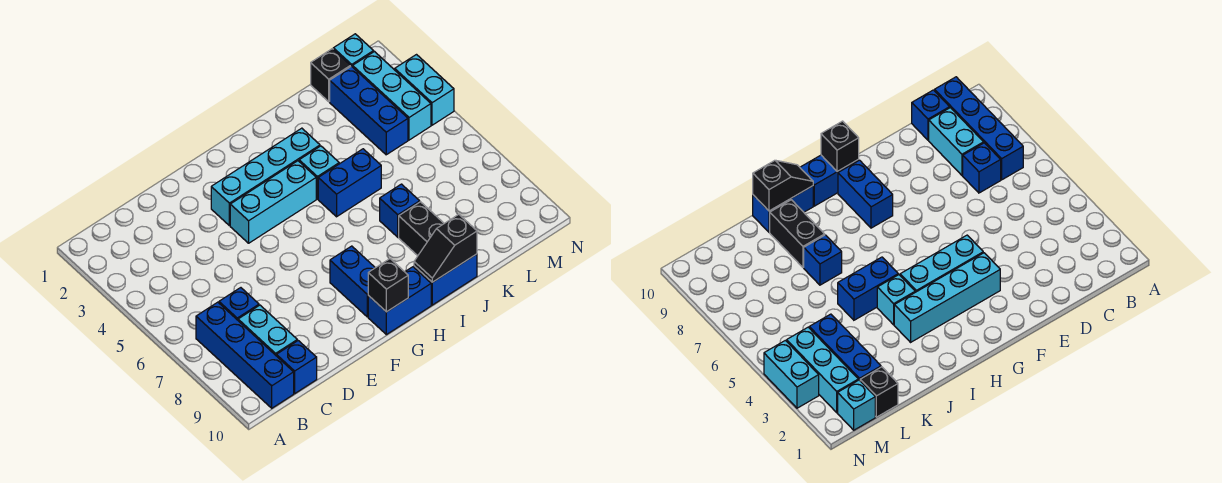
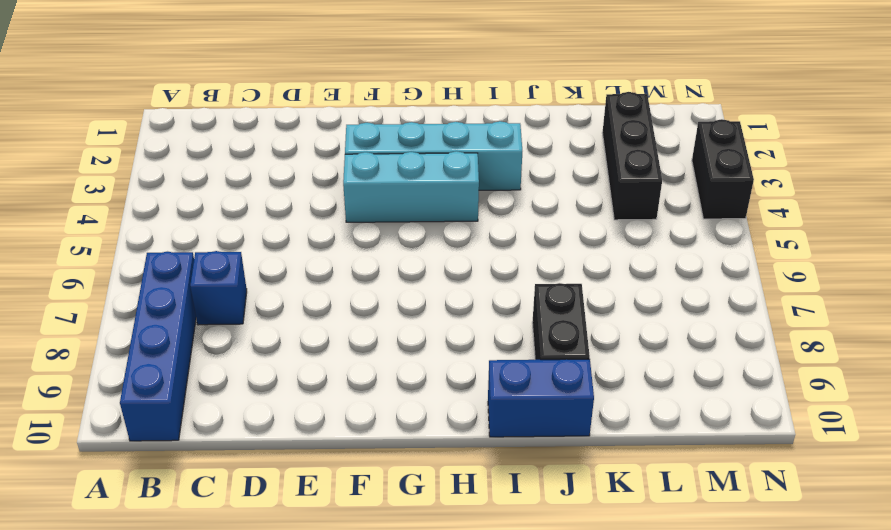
black brick L2:L4 level 1 -> blue brick L2:L4 level 1
black brick N3:N4 level 1 -> cyan brick N3:N4 level 1
none -> cyan brick C8:C9 level 1
none -> blue brick C10 level 1
none -> blue brick G8:G9 level 1

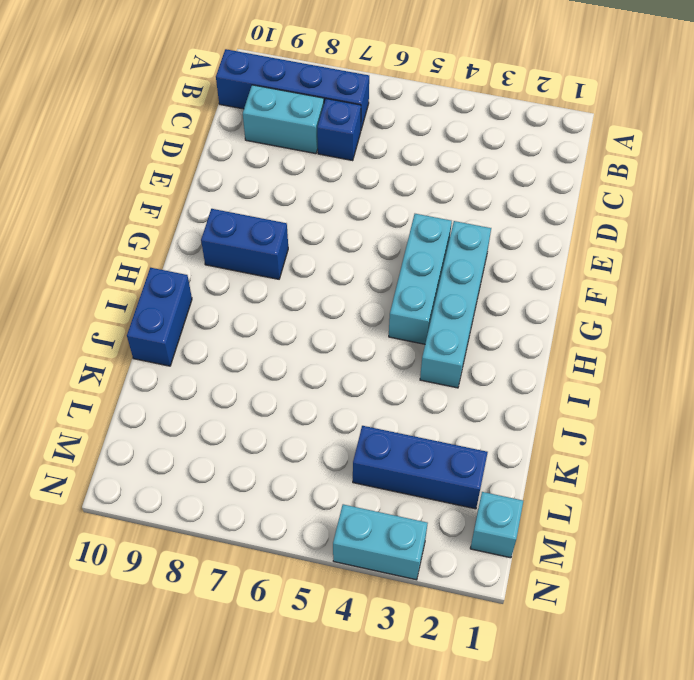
none -> blue brick C10 level 1
none -> blue brick G10:H10 level 1
none -> cyan brick I4 level 1

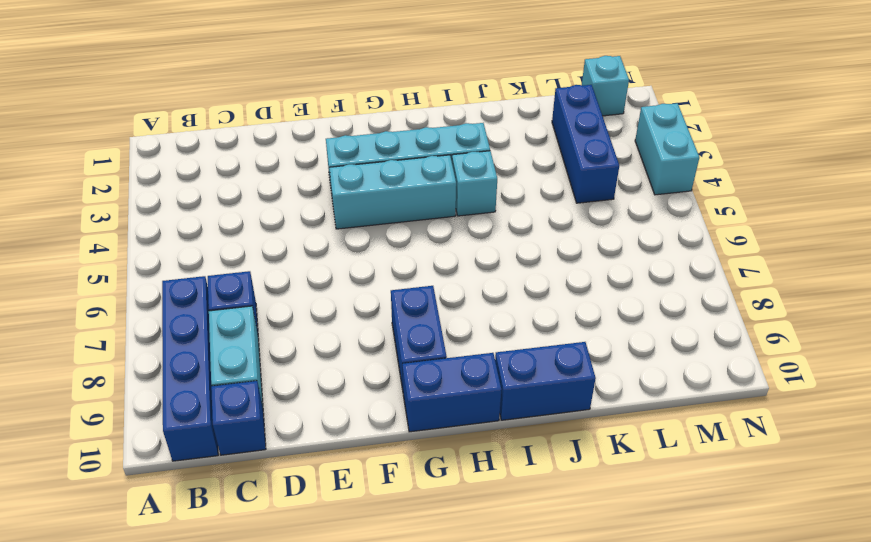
none -> blue brick I5:J5 level 1
none -> blue brick J7 level 1
none -> black brick J8:J9 level 1

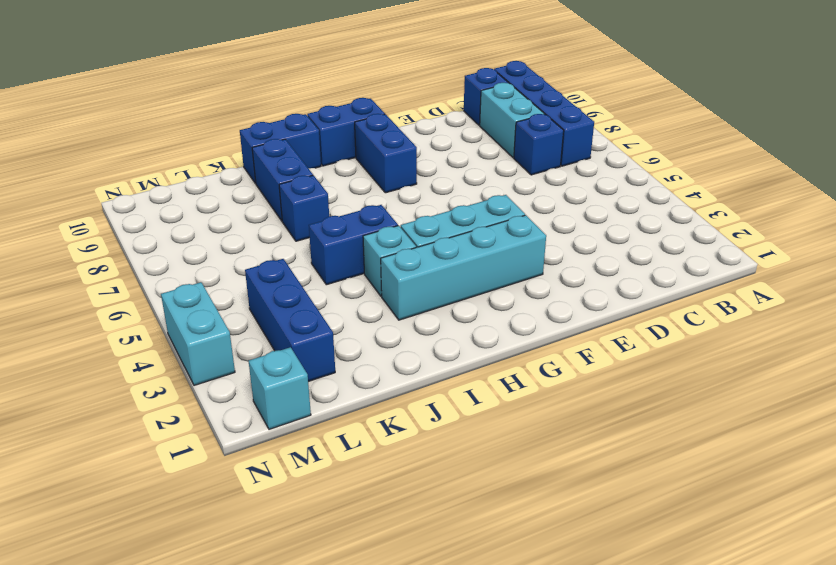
blue brick J8:J9 level 1 -> black brick J8:J9 level 1
none -> black brick L1 level 1
none -> cyan brick M2:M4 level 1
none -> black brick G10 level 2

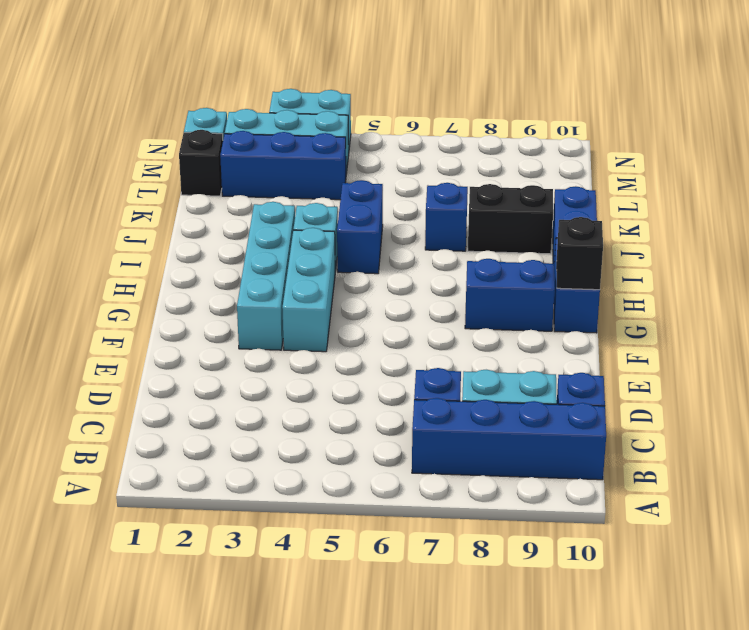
none -> black slope I10:J10 level 2 top J

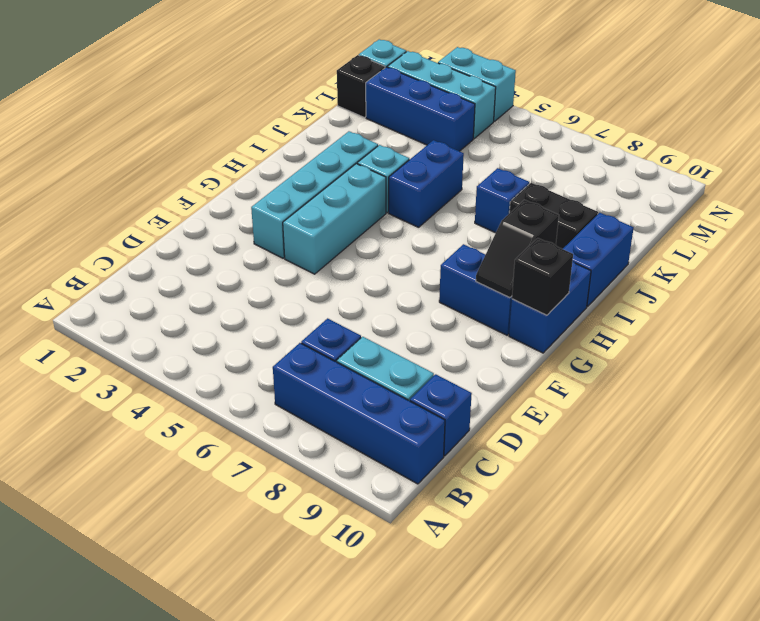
black slope G9:H9 level 2 top H -> black slope I10:J10 level 2 top J

